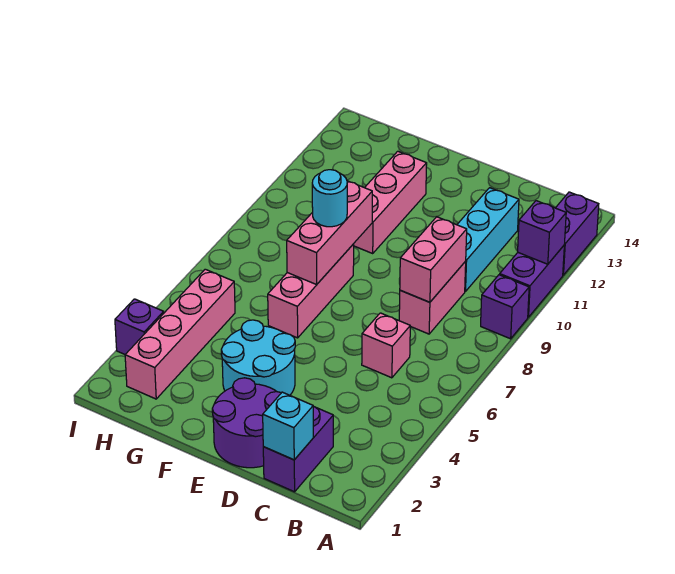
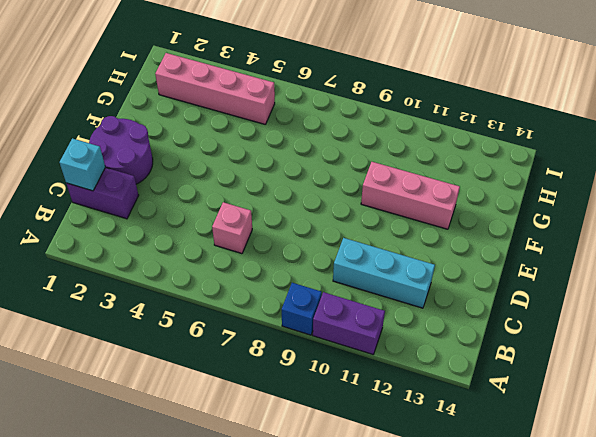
blue brick A9 level 1 -> purple brick A9 level 1
none -> purple brick A12:A13 level 1
none -> pink brick C8:C9 level 1
none -> cyan round brick E3:F4 level 1

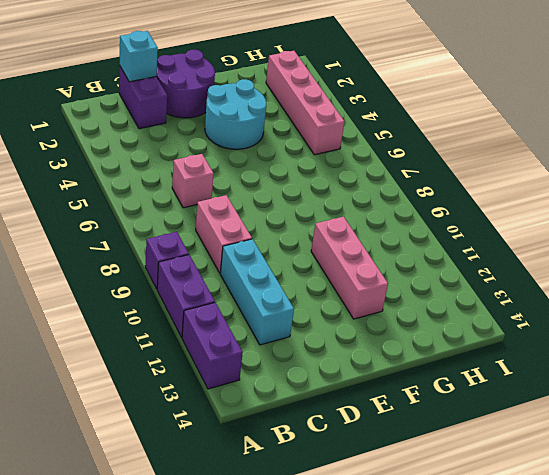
none -> pink brick F6:F8 level 1
none -> purple brick I3 level 1
none -> purple brick A11 level 2

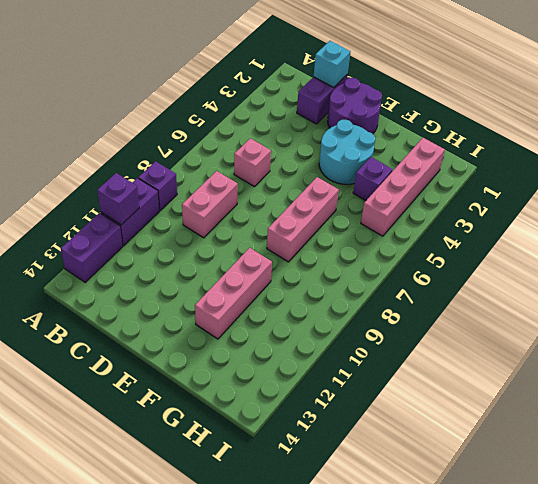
purple brick G4 level 1 -> purple brick I3 level 1
none -> cyan brick C10:C12 level 1
none -> pink brick C8:C9 level 2
none -> pink brick F7:F9 level 2

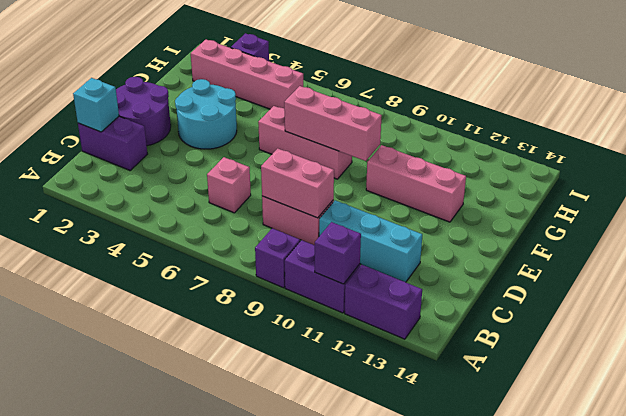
none -> cyan round brick F8 level 3

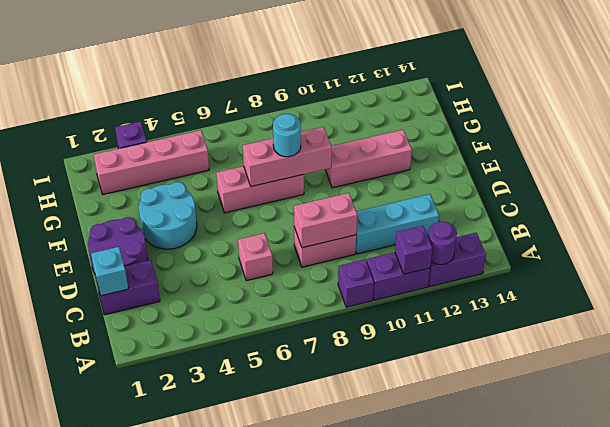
purple round brick A12 level 2 -> none

